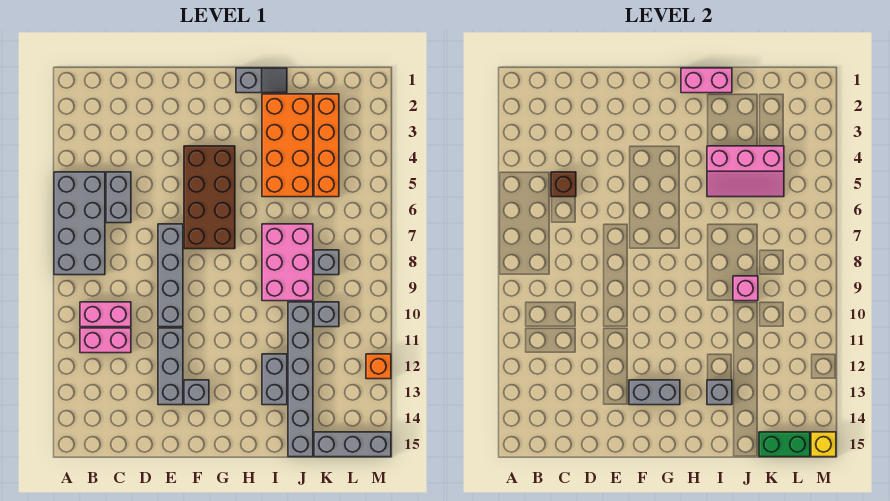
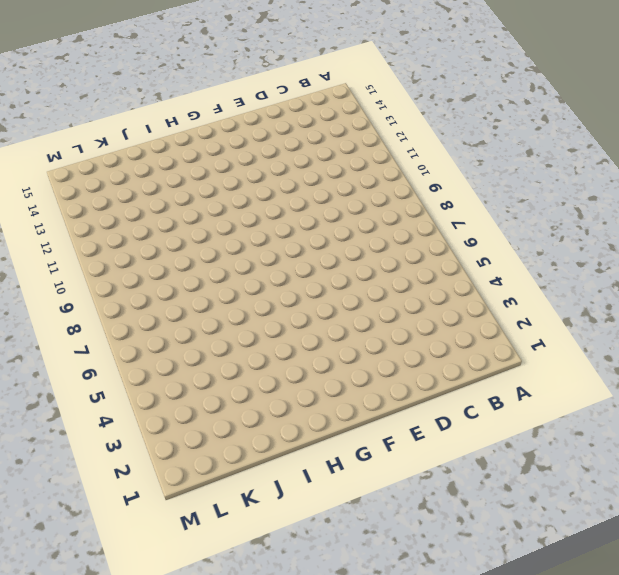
none -> grey brick A5:B8 level 1
none -> pink brick B10:C10 level 1
none -> pink brick B11:C11 level 1

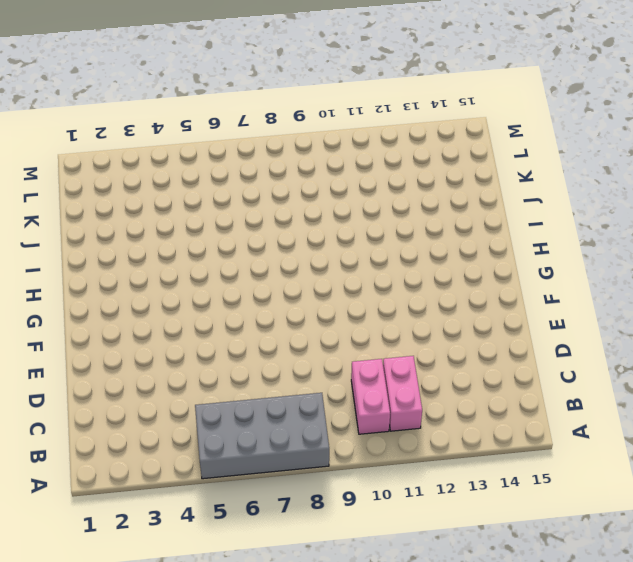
none -> grey brick C5:C6 level 1
none -> grey brick E7:E10 level 1
none -> grey brick E11:E13 level 1

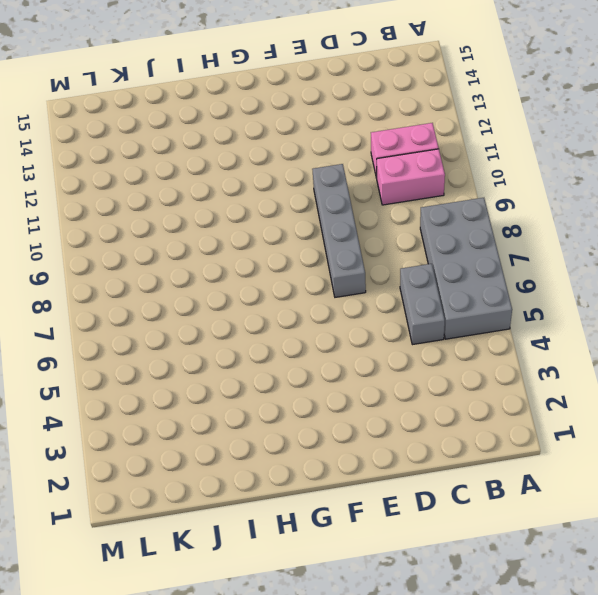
none -> grey brick E11:E13 level 1
none -> brown brick F4:G7 level 1
none -> grey brick F13 level 1

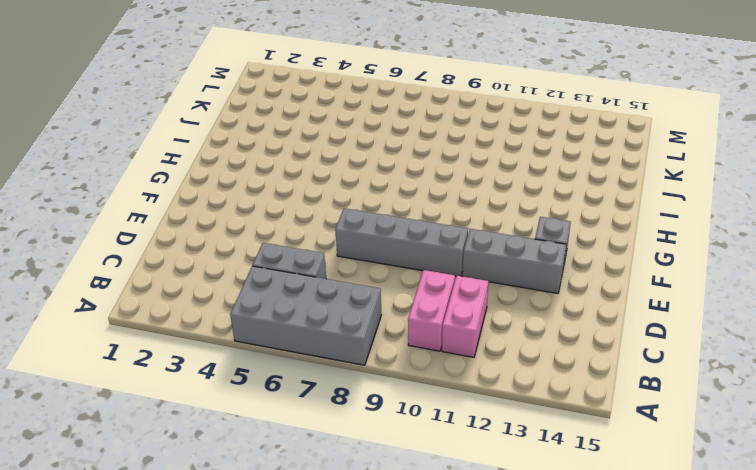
none -> brown brick F4:G7 level 1
none -> grey slope H1:I1 level 1 top H
none -> orange brick I2:J5 level 1

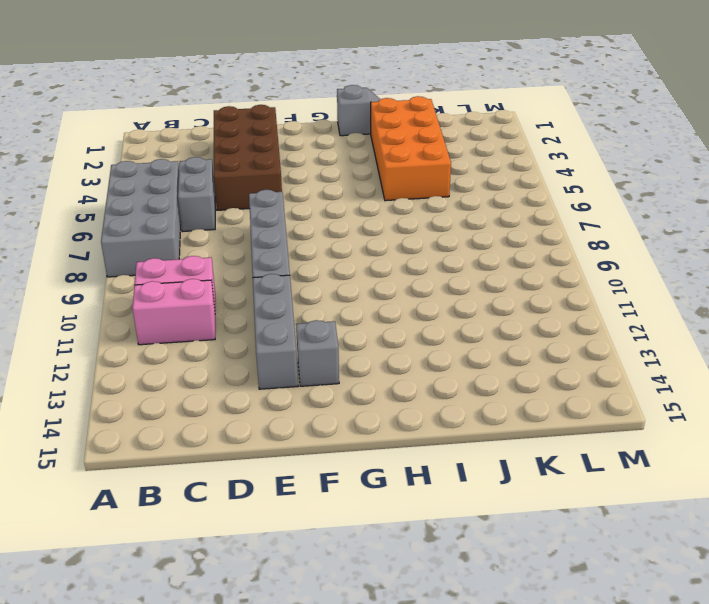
brown brick D2:E5 level 1 -> brown brick F4:G7 level 1
none -> pink brick I7:J9 level 1
none -> grey brick I12:I13 level 1
none -> grey brick J10:J15 level 1

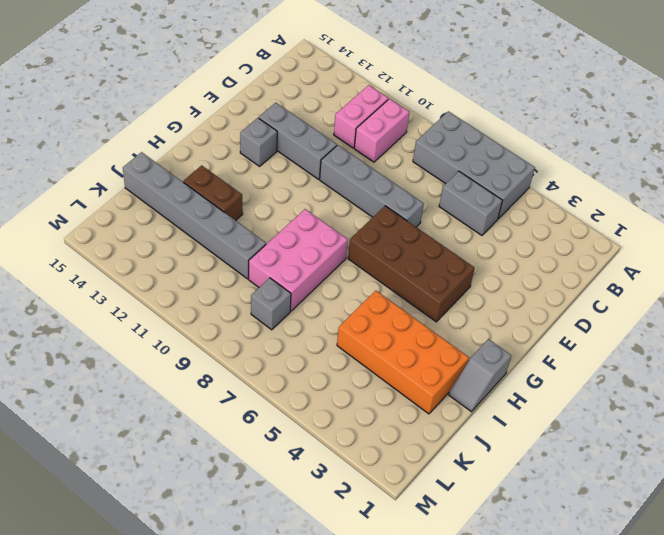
pink brick H8:J9 level 1 -> pink brick I7:J9 level 1
brown brick I12:I13 level 1 -> grey brick I12:I13 level 1
none -> orange brick K2:K5 level 1
none -> grey brick K10 level 1
none -> grey brick K15:M15 level 1

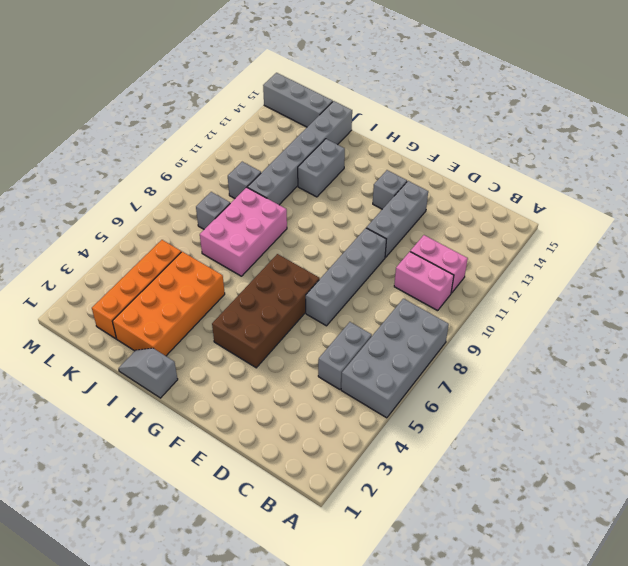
none -> orange brick M12 level 1
none -> brown brick C5 level 2
none -> grey brick F13:G13 level 2

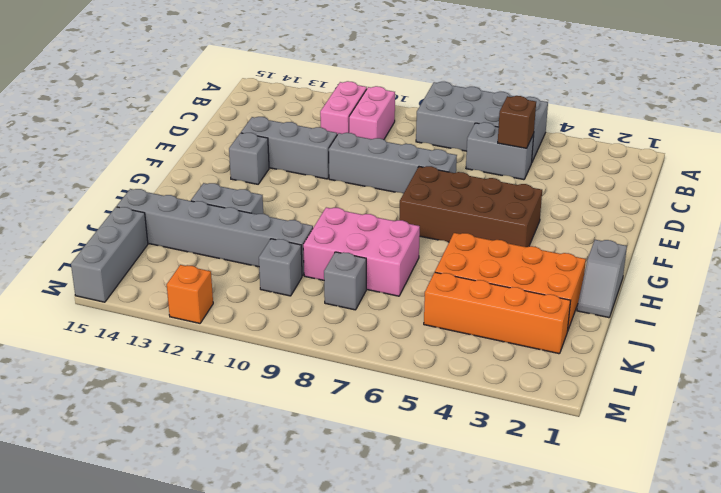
none -> grey brick F13:G13 level 2
none -> pink brick H1:I1 level 2
none -> pink slope I4:K5 level 2 top 4

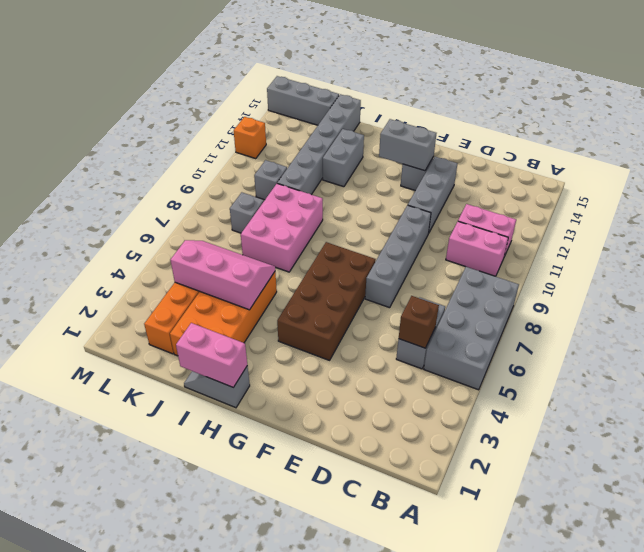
none -> grey brick I13 level 2
none -> pink brick J9 level 2
none -> green brick K15:L15 level 2

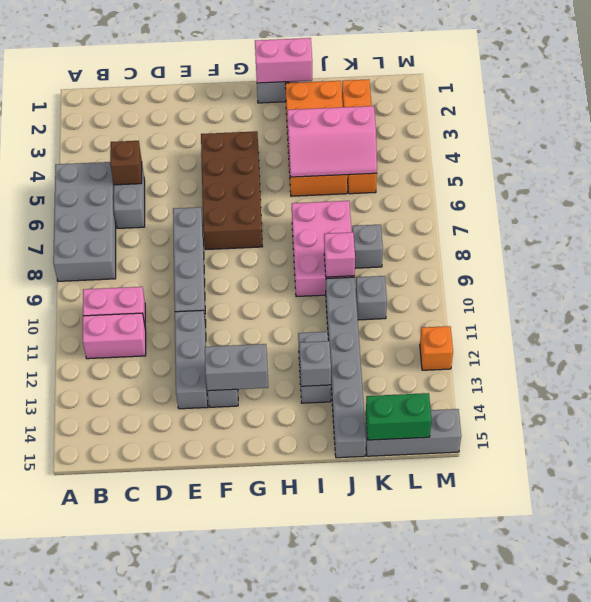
none -> yellow brick M15 level 2

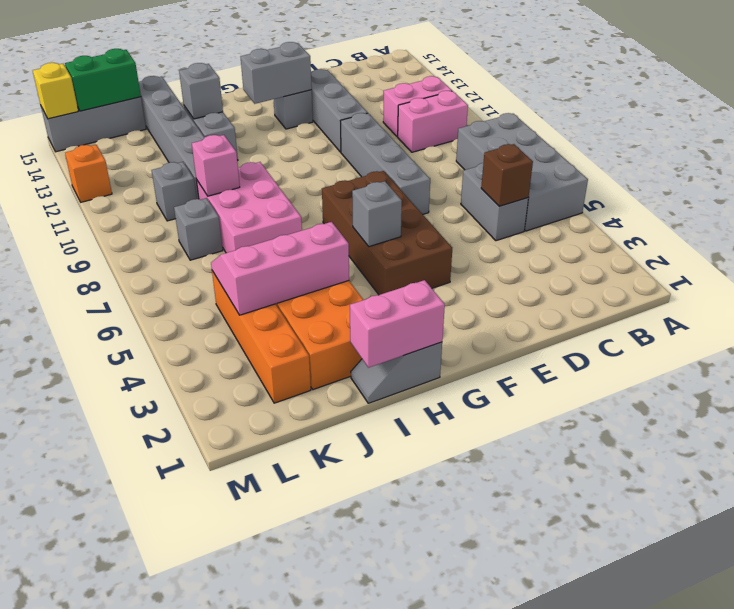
grey brick G5 level 2 -> none

